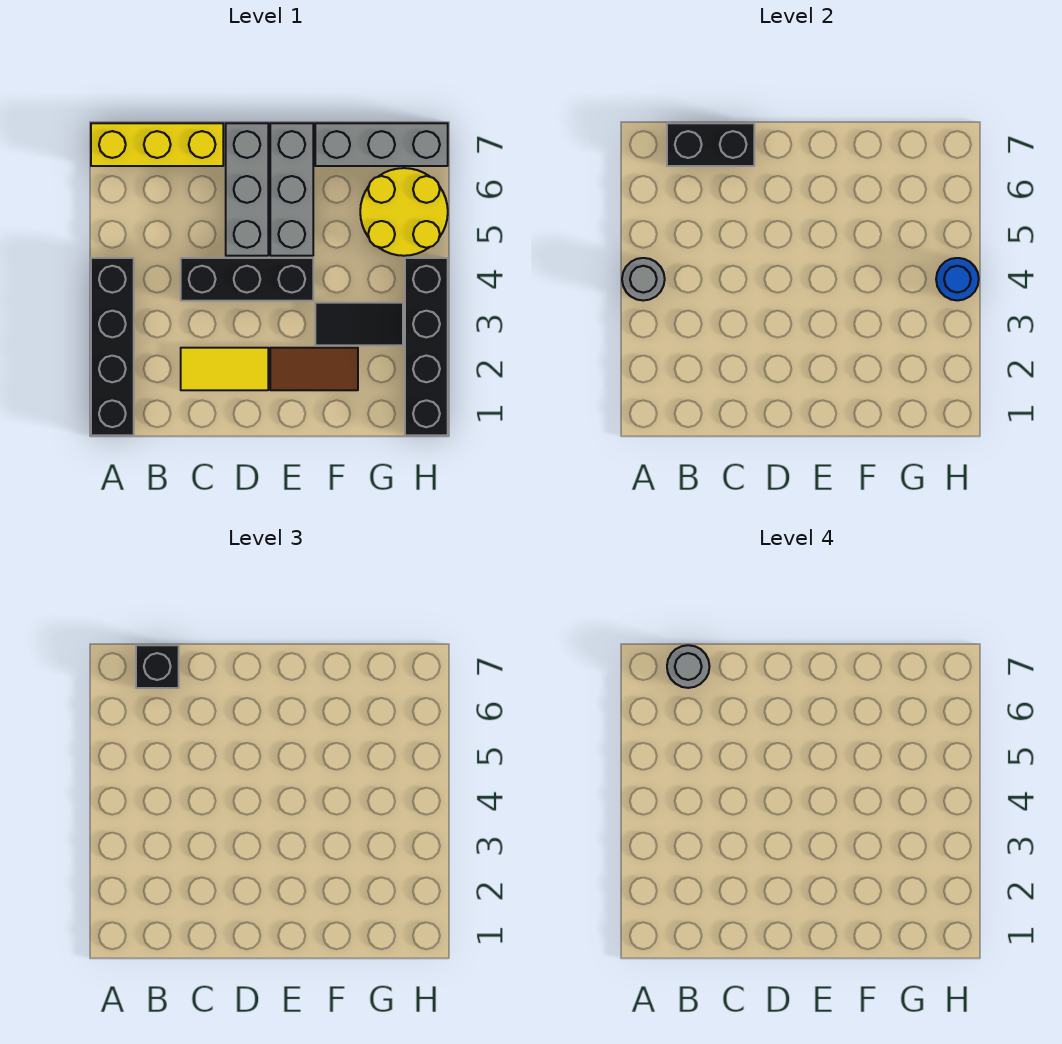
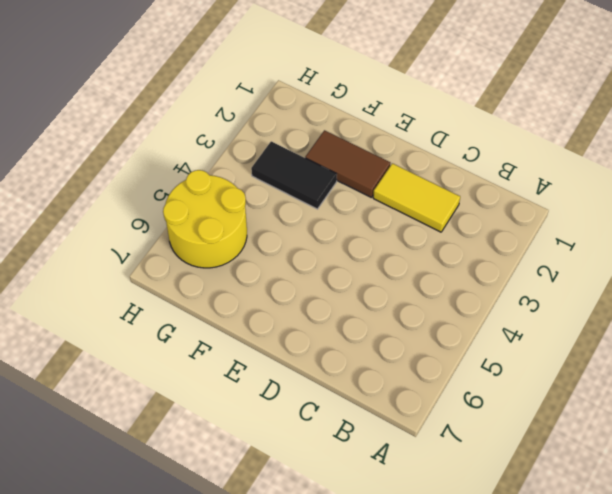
none -> black brick A1:A4 level 1
none -> yellow brick A7:C7 level 1
none -> black brick C4:E4 level 1

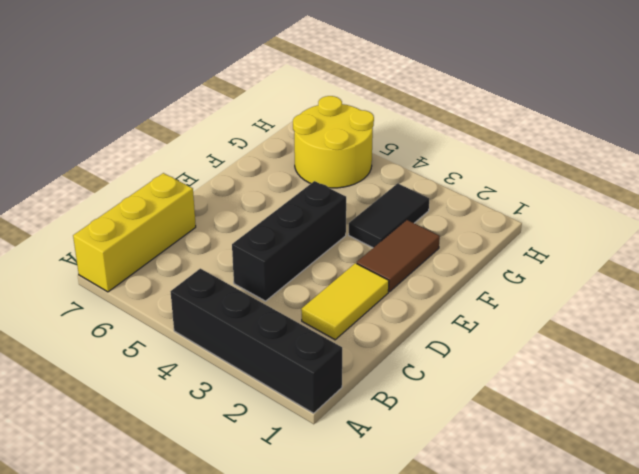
none -> grey brick D5:D7 level 1
none -> grey brick E5:E7 level 1
none -> grey brick F7:H7 level 1

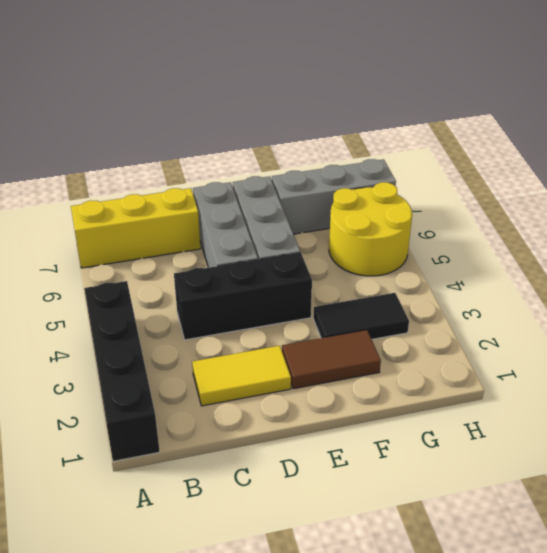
none -> black brick H1:H4 level 1
none -> grey round brick A4 level 2
none -> black brick B7:C7 level 2

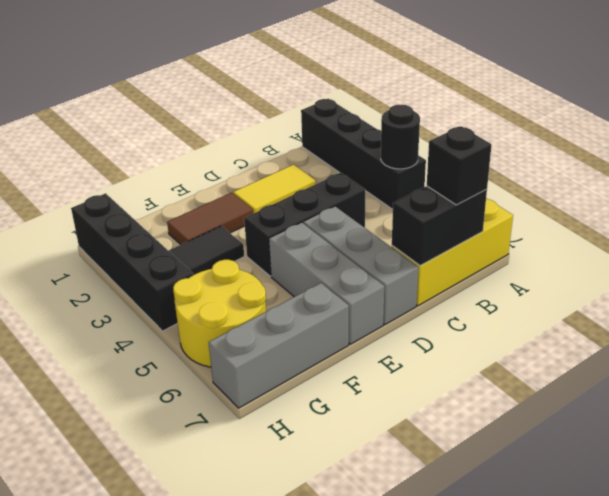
black round brick A4 level 2 -> grey round brick A4 level 2
none -> blue round brick H4 level 2
none -> grey round brick B7 level 4

